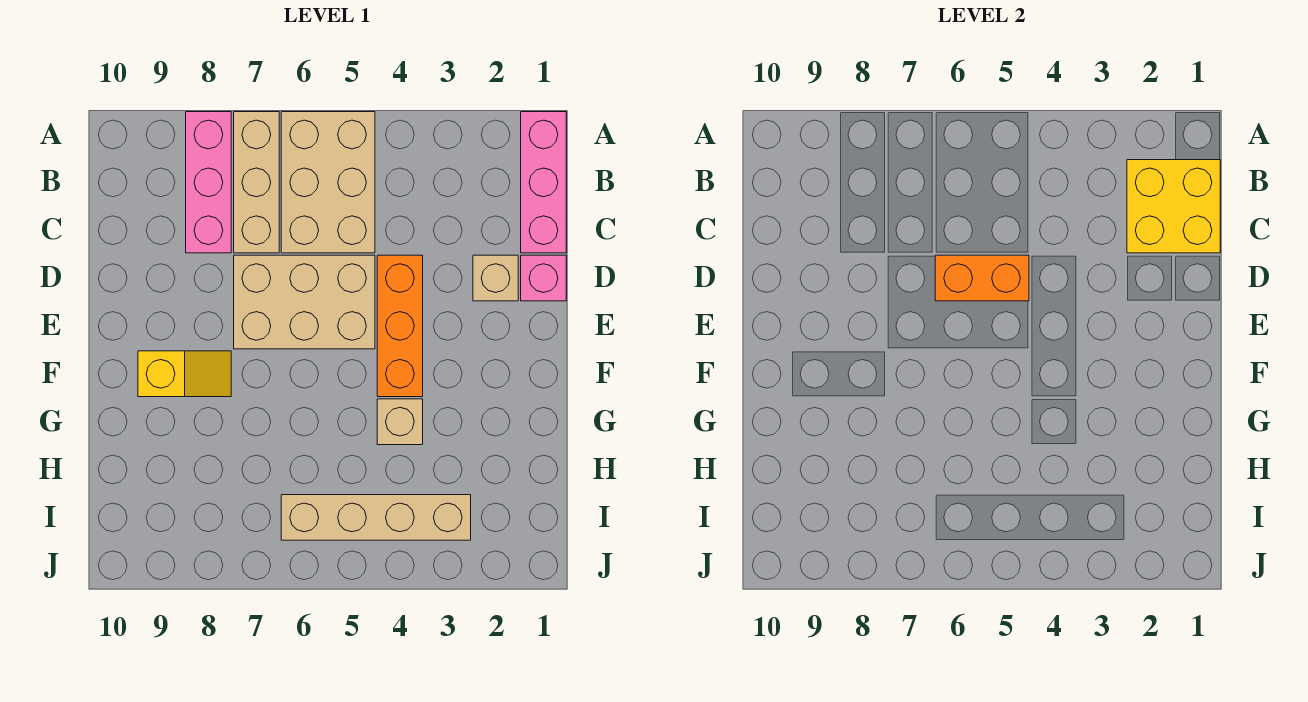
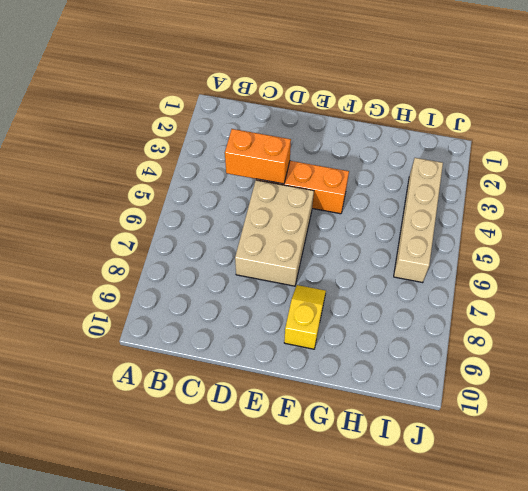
orange brick C4:D4 level 2 -> orange brick D5:D6 level 2
none -> pink brick A1:C1 level 1
none -> tan brick A5:C6 level 1
none -> tan brick A7:C7 level 1

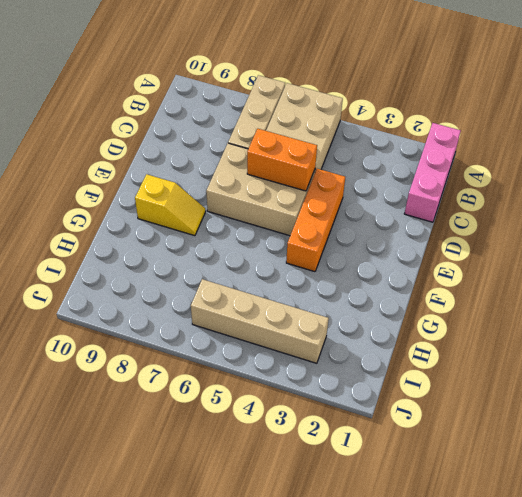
none -> pink brick A8:C8 level 1
none -> pink brick D1 level 1
none -> tan brick D2 level 1

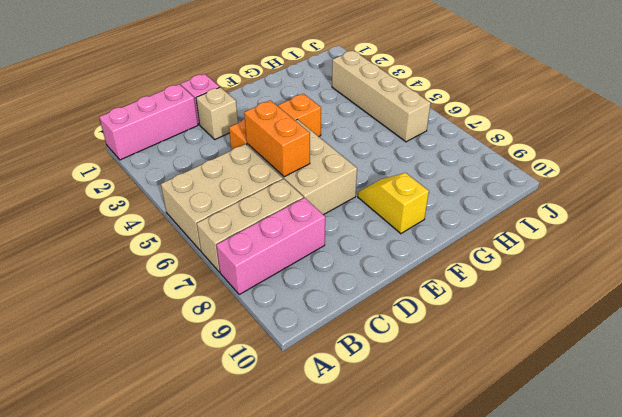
none -> tan brick G4 level 1
none -> yellow brick B1:C2 level 2

